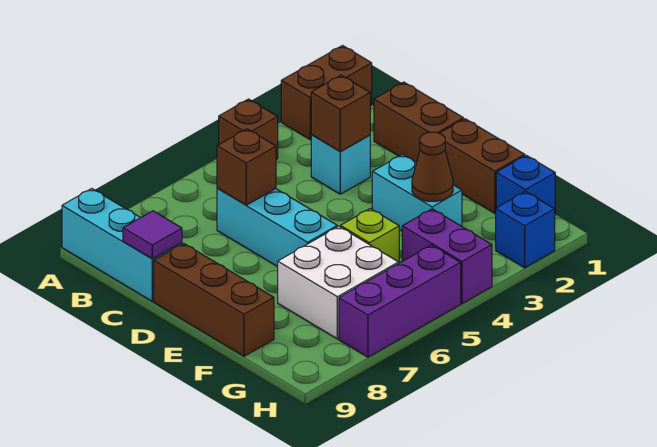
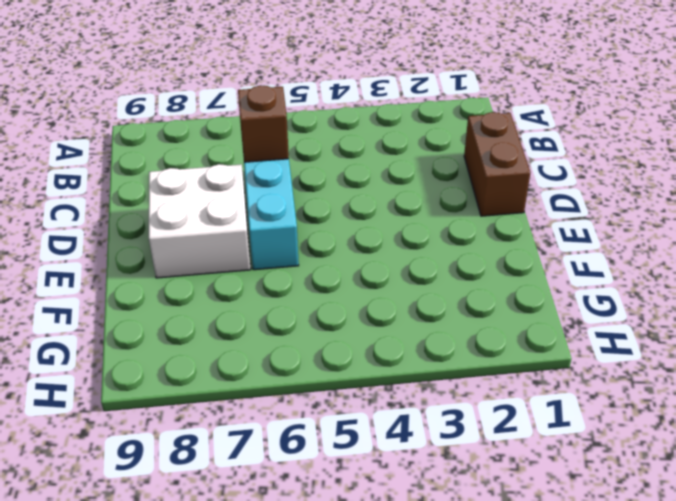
white brick D7:E8 level 1 -> white brick F6:G7 level 1
none -> brown brick A1:A2 level 1
none -> brown brick A4 level 1
none -> cyan brick A9:C9 level 1

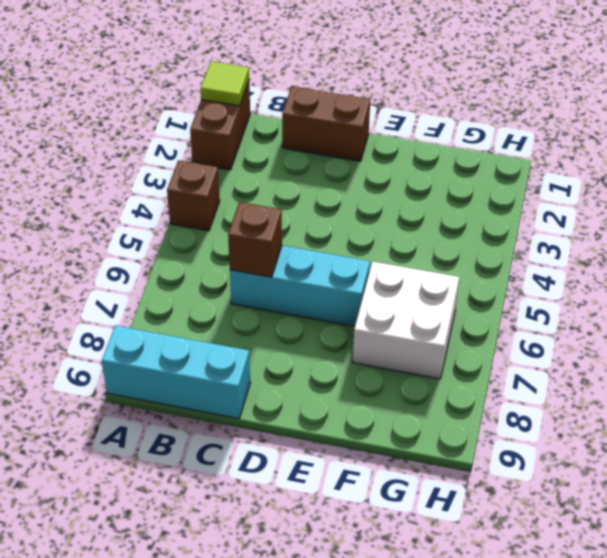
lime tile A1 level 2 -> none
none -> cyan brick C3 level 1
none -> brown brick D9:F9 level 1
none -> brown brick E1:F1 level 1

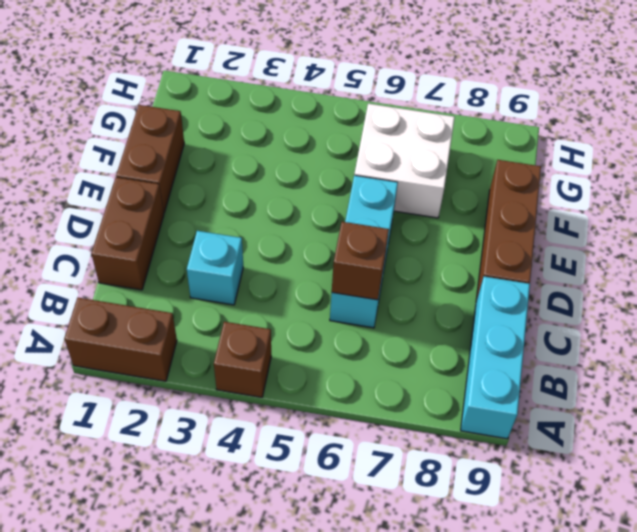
none -> cyan brick E3:F3 level 1
none -> lime brick F5 level 1
none -> blue brick G1 level 1

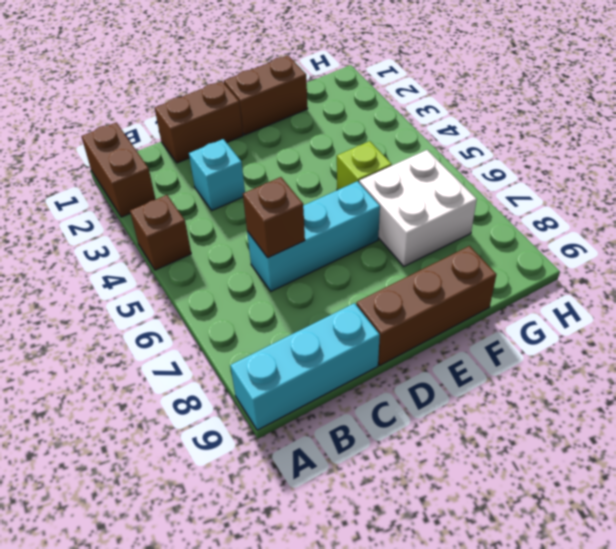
none -> cyan brick E3:F3 level 1
none -> blue brick G1 level 1
none -> purple brick G4:H4 level 1

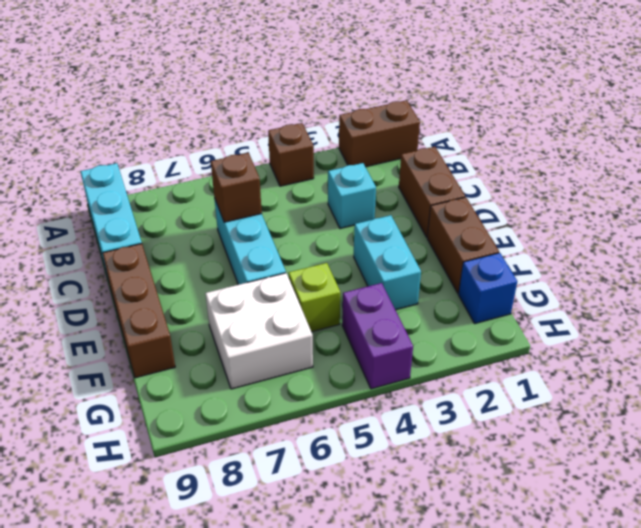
none -> blue brick H2 level 1
none -> purple brick H5:H7 level 1
none -> brown brick C3 level 2

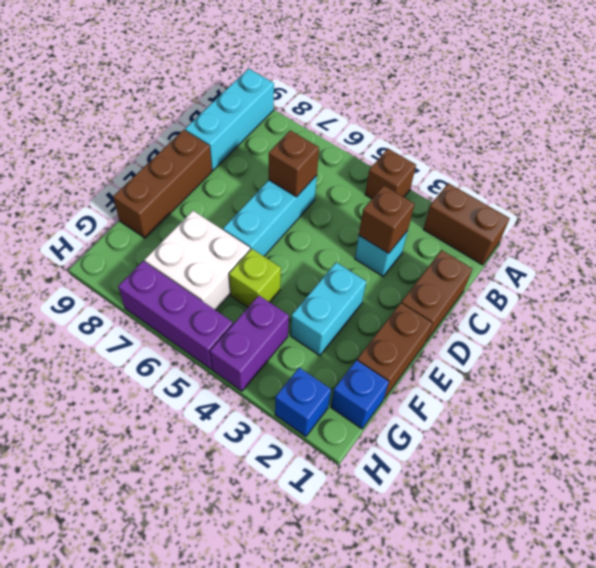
none -> purple tile C9 level 2
none -> brown cone F3 level 2

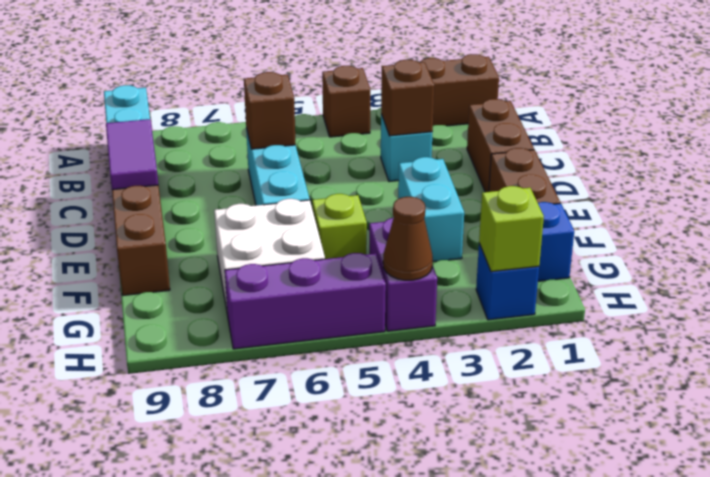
purple tile C9:D9 level 2 -> purple tile C9 level 2
lime brick H2 level 2 -> none
brown cone H4 level 2 -> brown cone F3 level 2

